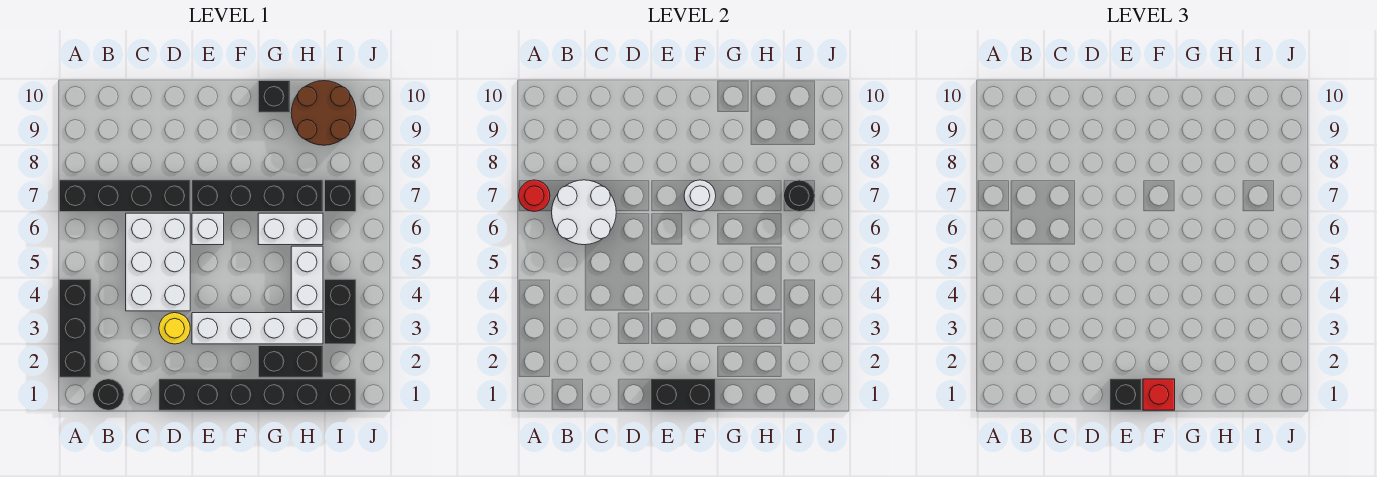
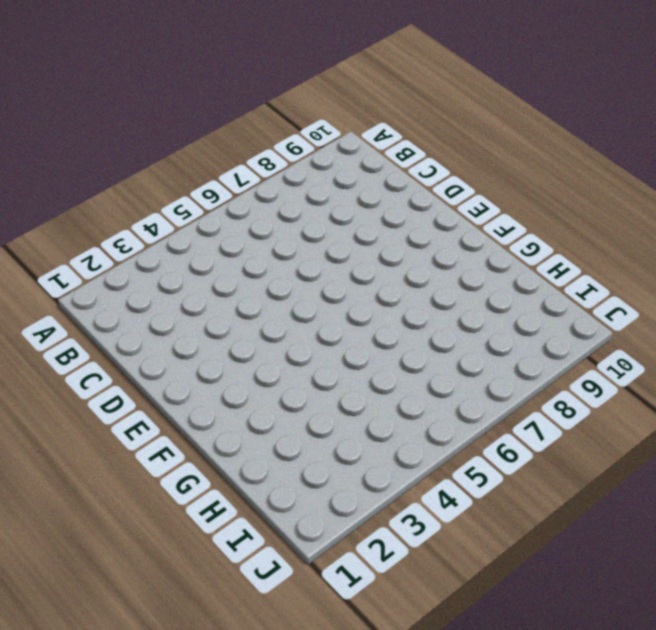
none -> black brick A2:A4 level 1
none -> black brick A7:D7 level 1
none -> black round brick B1 level 1

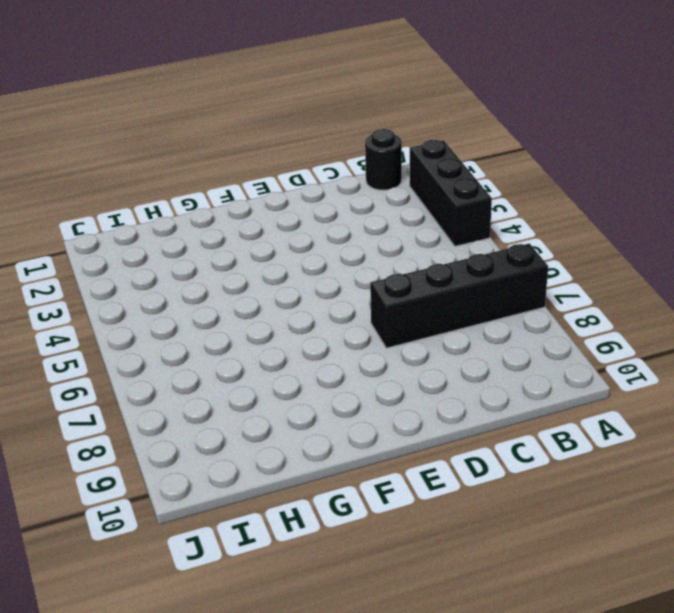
none -> white brick C4:D6 level 1
none -> black brick D1:I1 level 1
none -> yellow round brick D3 level 1

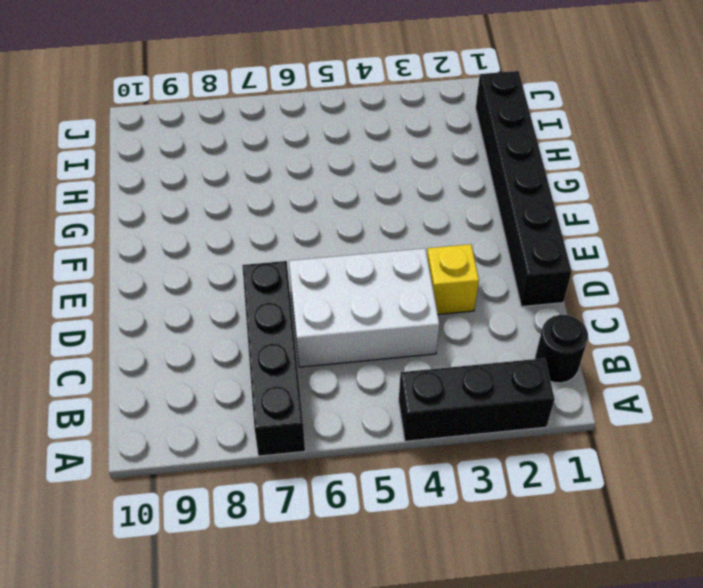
yellow brick D3 level 1 -> yellow round brick D3 level 1
none -> white brick E3:H3 level 1
none -> white brick E6 level 1
none -> black brick E7:H7 level 1

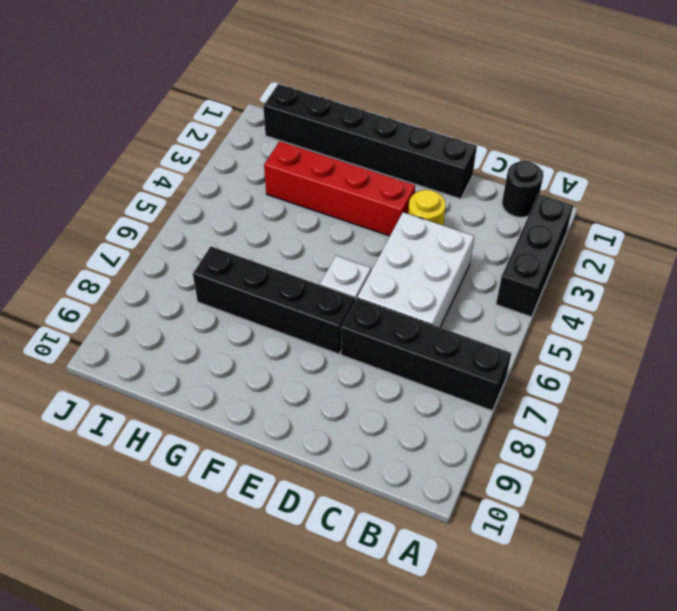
red brick E3:H3 level 1 -> white brick E3:H3 level 1
none -> black brick G2:H2 level 1
none -> white brick G6:H6 level 1
none -> black brick G10 level 1

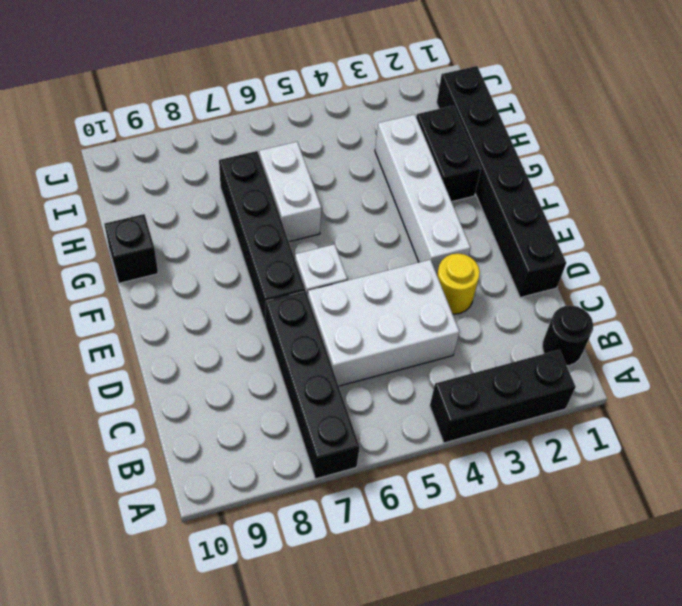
none -> white brick H4:H5 level 1
none -> brown round brick H9:I10 level 1
none -> black brick I3:I4 level 1

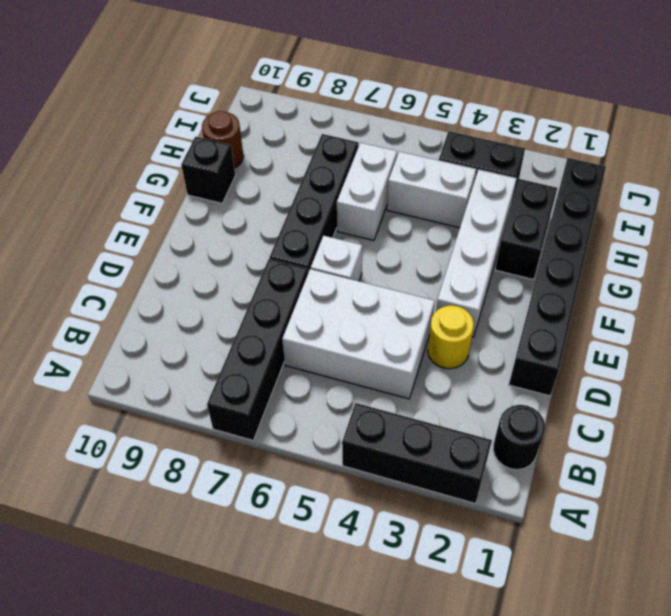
brown round brick H10 level 1 -> brown round brick H9:I10 level 1
none -> black brick I7 level 1
none -> red round brick A7 level 2
none -> white round brick B6:C7 level 2

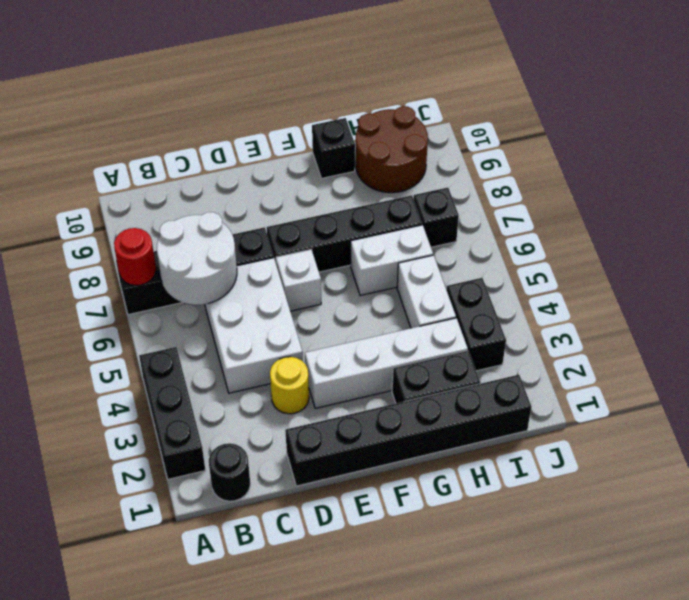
none -> black brick E1:F1 level 2
none -> white round brick F7 level 2
none -> black round brick I7 level 2

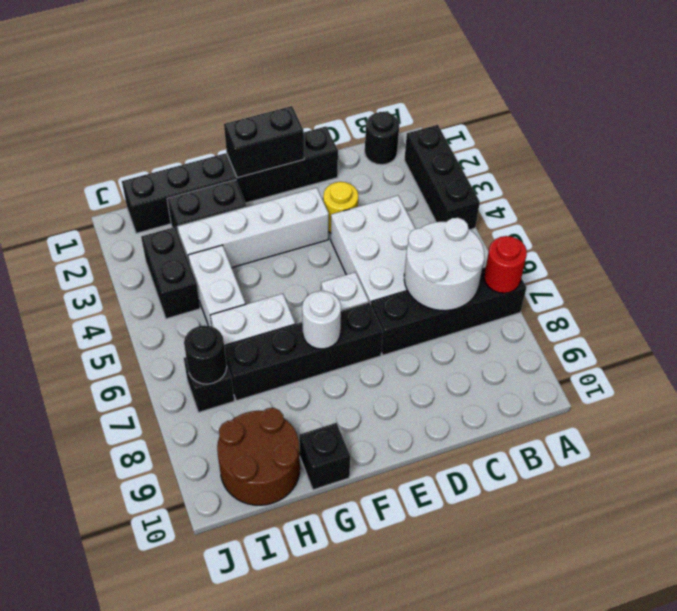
none -> black brick E1 level 3
none -> red brick F1 level 3

